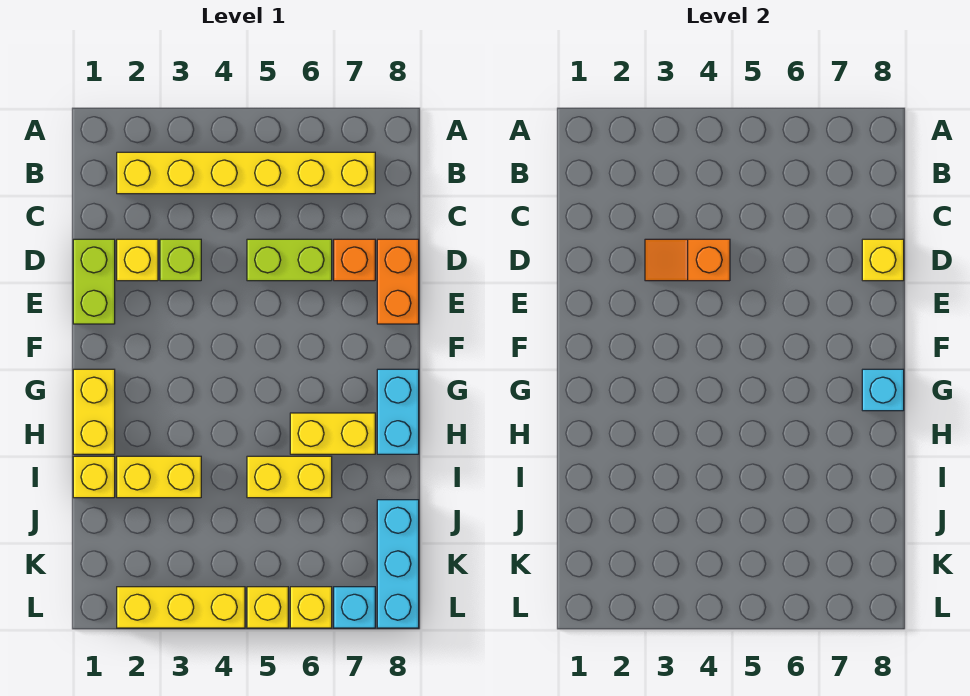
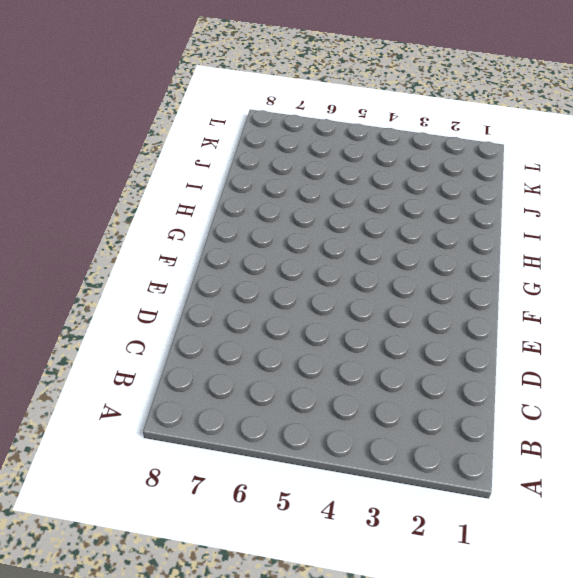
none -> yellow brick B2:B7 level 1
none -> lime brick D1:E1 level 1
none -> yellow brick D2 level 1

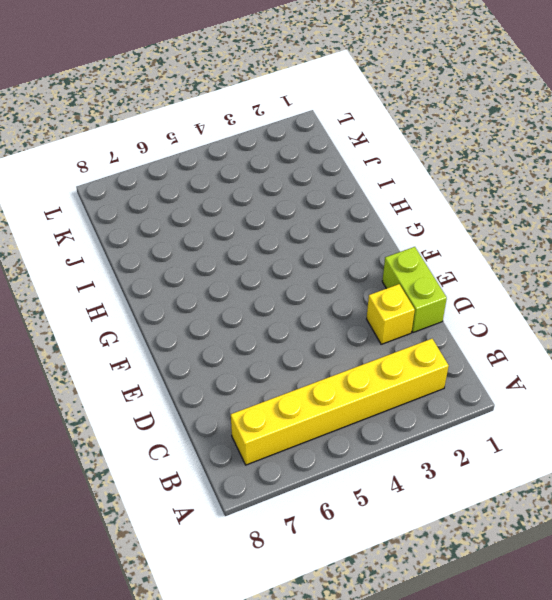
none -> lime brick D3 level 1
none -> lime brick D5:D6 level 1
none -> orange brick D7 level 1

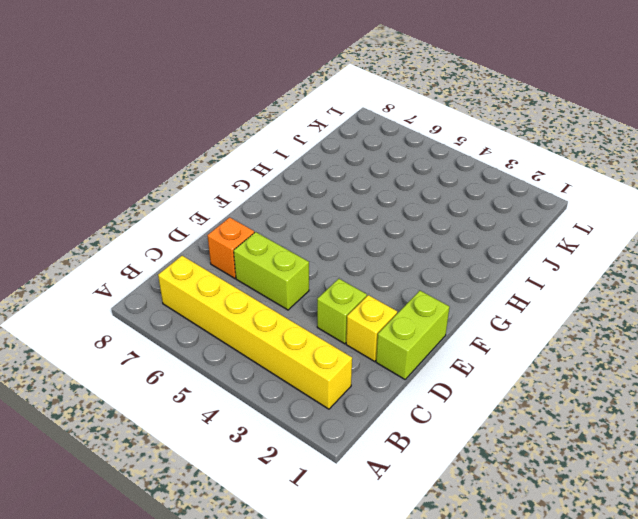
none -> orange brick D8:E8 level 1
none -> yellow brick G1:H1 level 1
none -> cyan brick G8:H8 level 1

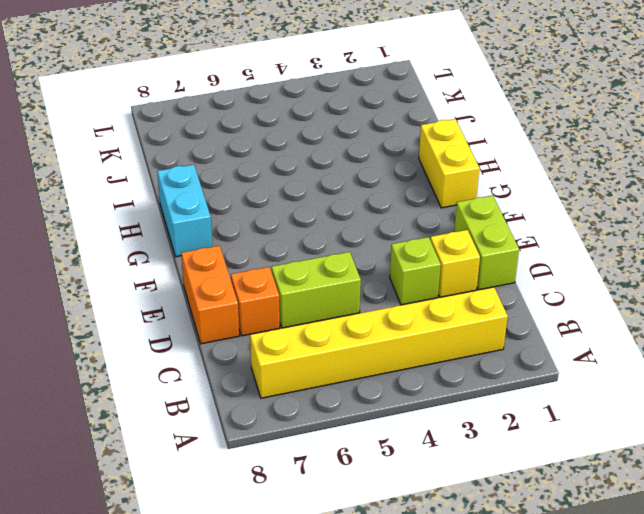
none -> yellow brick H6:H7 level 1
none -> yellow brick I1 level 1
none -> yellow brick I2:I3 level 1

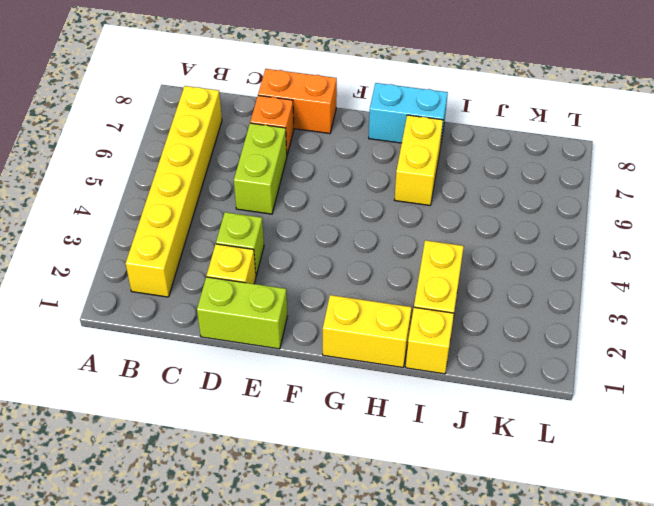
none -> yellow brick I5:I6 level 1
none -> cyan brick J8:L8 level 1
none -> yellow brick L2:L4 level 1

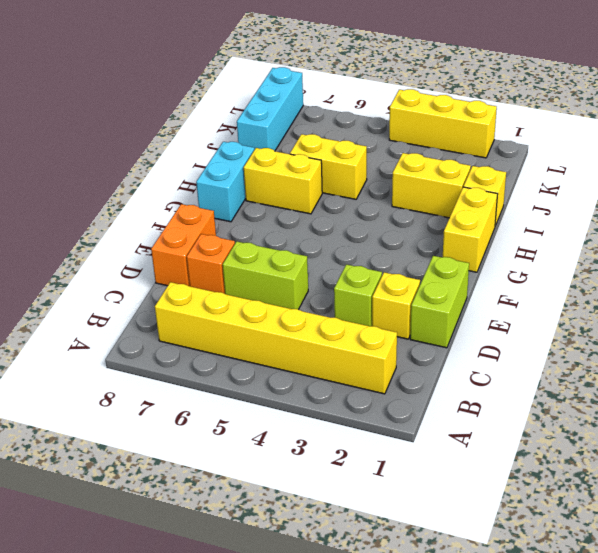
none -> yellow brick L5 level 1
none -> yellow brick L6 level 1
none -> cyan brick L7 level 1

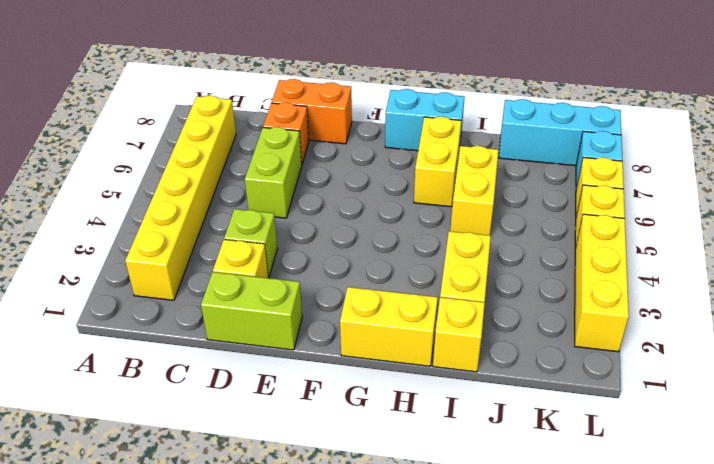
none -> orange slope D3:D4 level 2 top 4
none -> yellow brick D8 level 2
none -> cyan brick G8 level 2

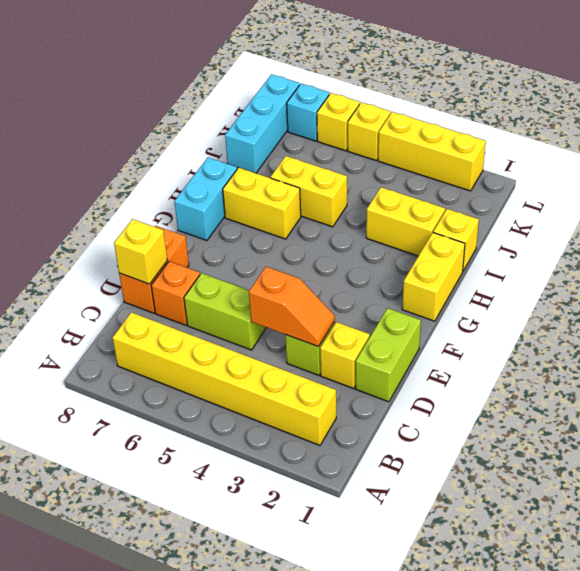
none -> cyan brick G8 level 2

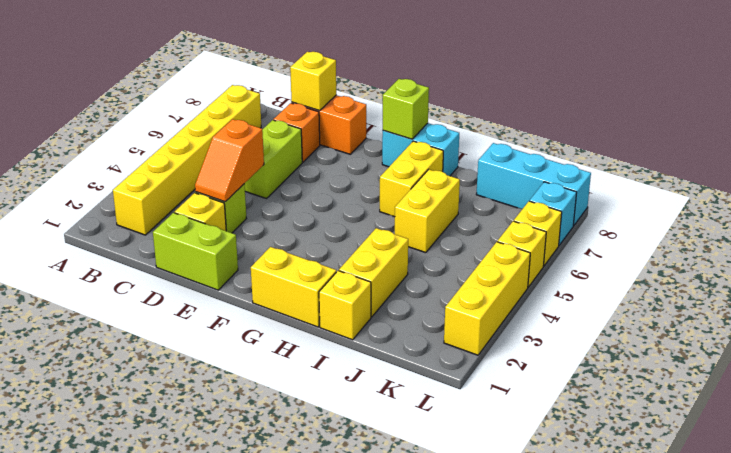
lime brick G8 level 2 -> cyan brick G8 level 2

